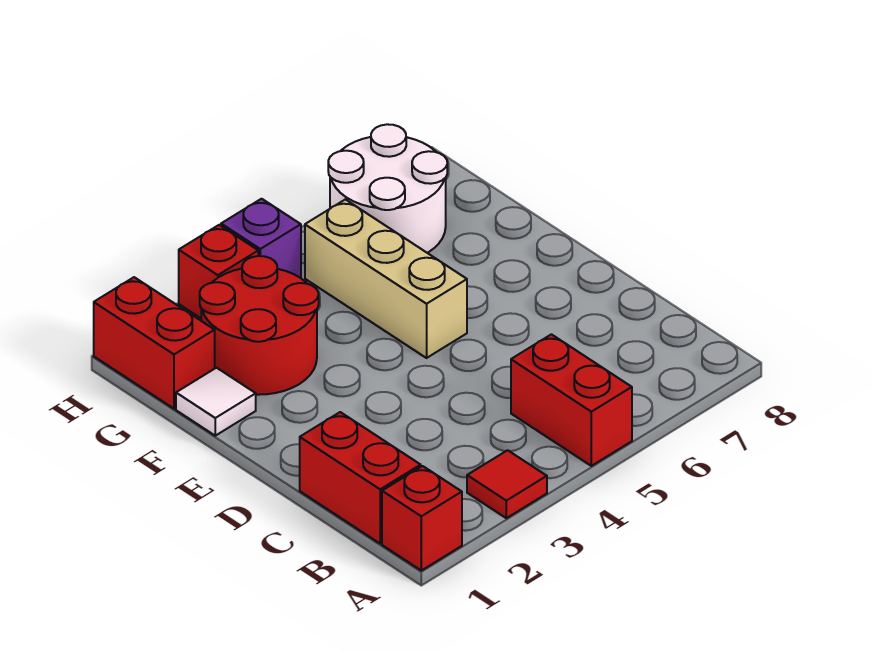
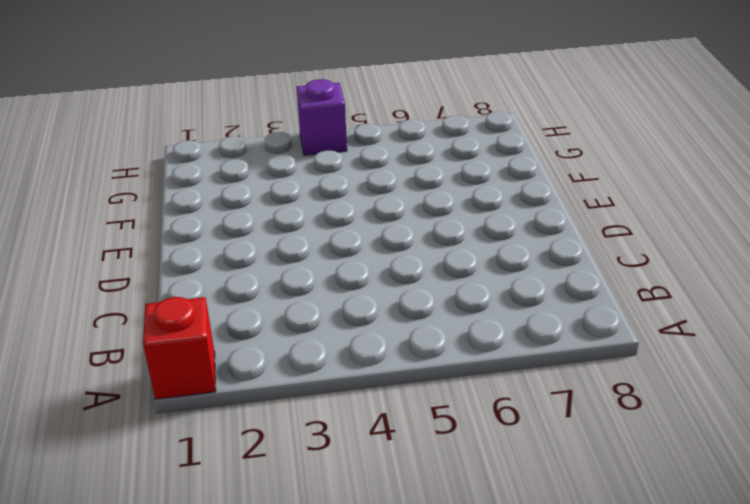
none -> red tile A3 level 1
none -> red brick A5:B5 level 1

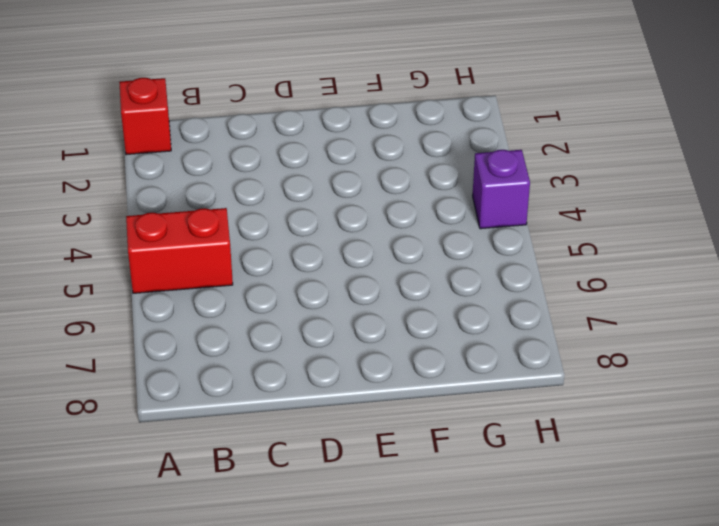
none -> red tile A3 level 1
none -> red brick B1:C1 level 1

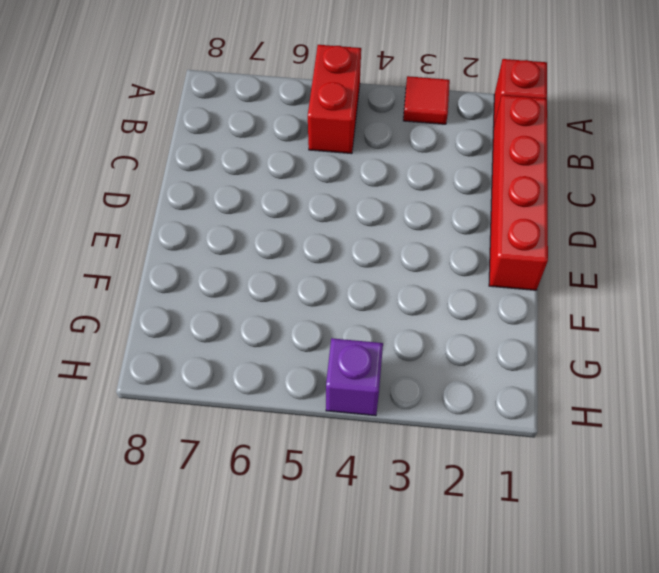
red brick B1:E1 level 1 -> red brick B1:C1 level 1
none -> tan brick E5:G5 level 1
none -> white tile F1 level 1

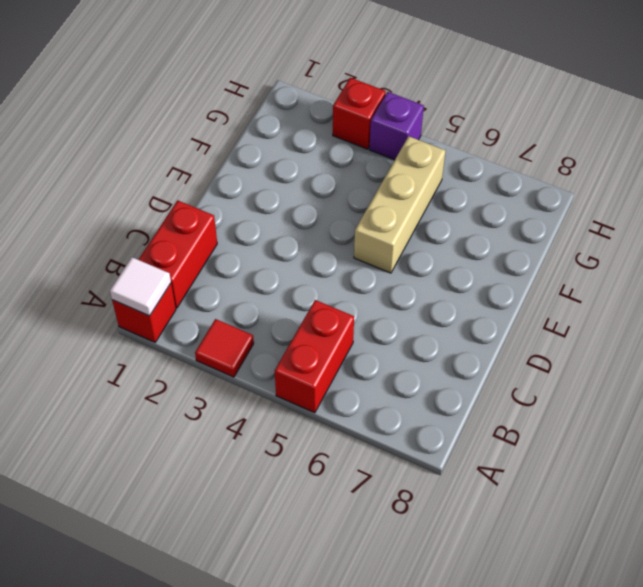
white tile A1 level 2 -> white tile F1 level 1
none -> red round brick F2:G3 level 1
none -> red brick G1:H1 level 1

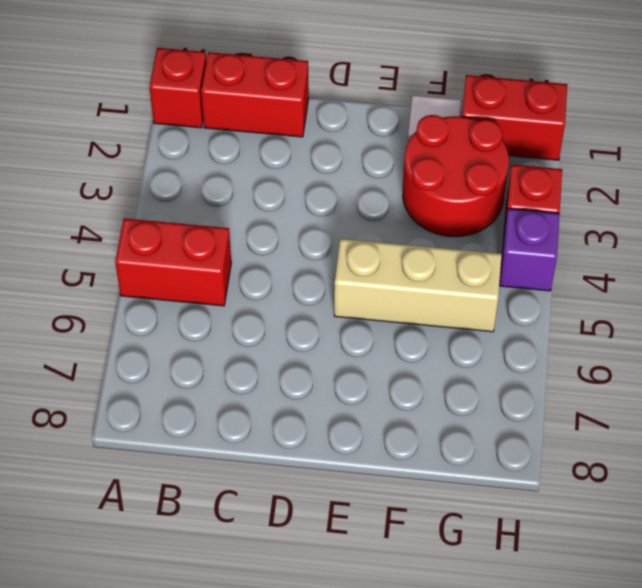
none -> red tile A3 level 1
none -> white round brick G6:H7 level 1

